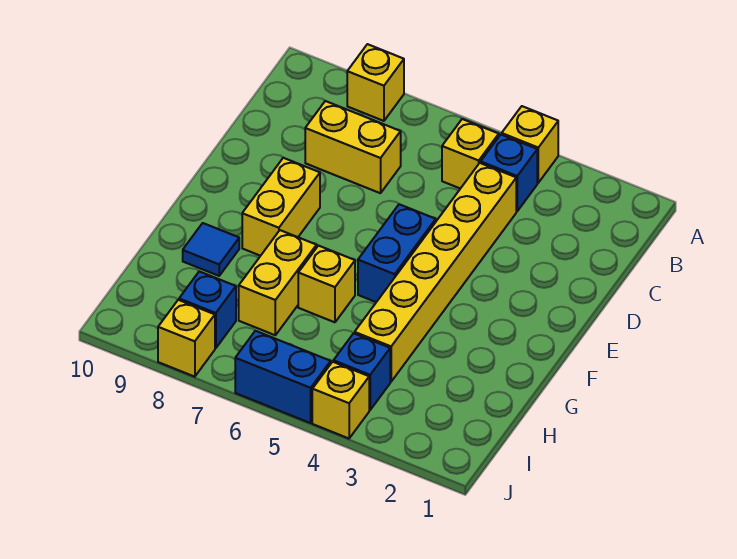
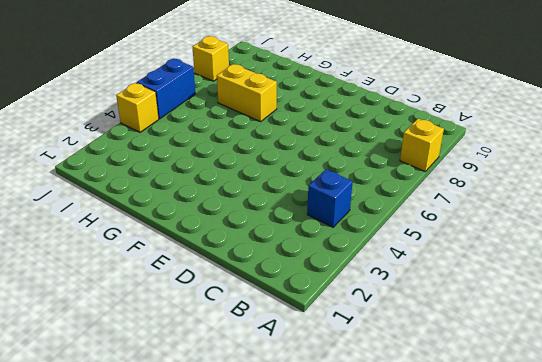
none -> yellow brick A4 level 1
none -> yellow brick B5 level 1
none -> yellow brick C4:H4 level 1

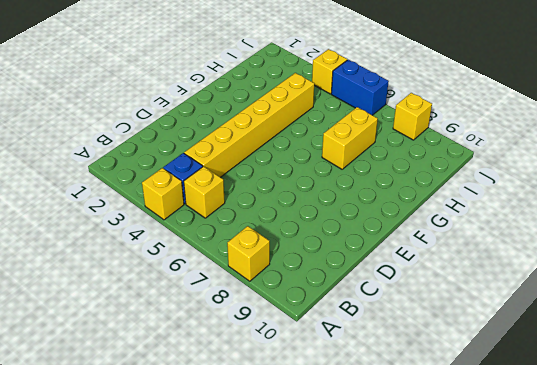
none -> yellow brick C7:C8 level 1
none -> blue brick E5:F5 level 1
none -> yellow brick E8:F8 level 1

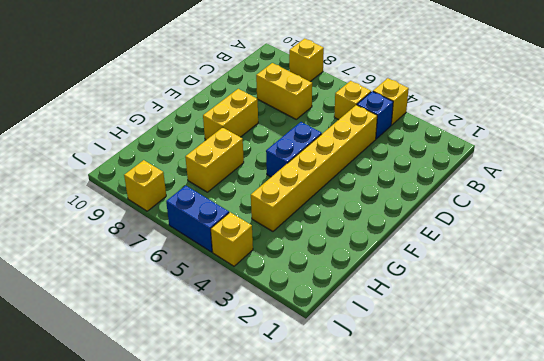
none -> yellow brick G6 level 1
none -> blue tile G9 level 1
none -> blue brick I4 level 1

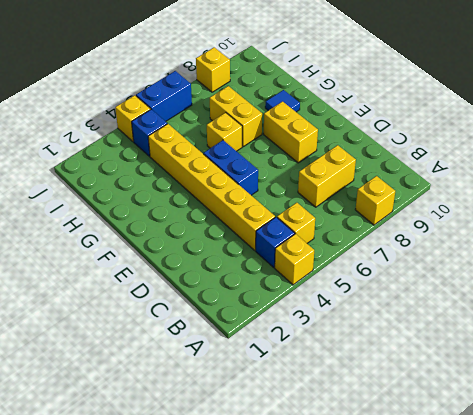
none -> blue brick I8 level 1

